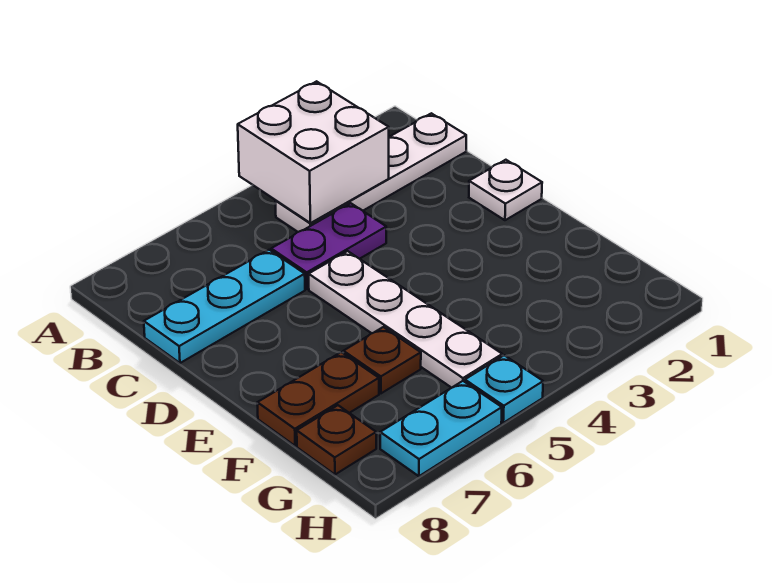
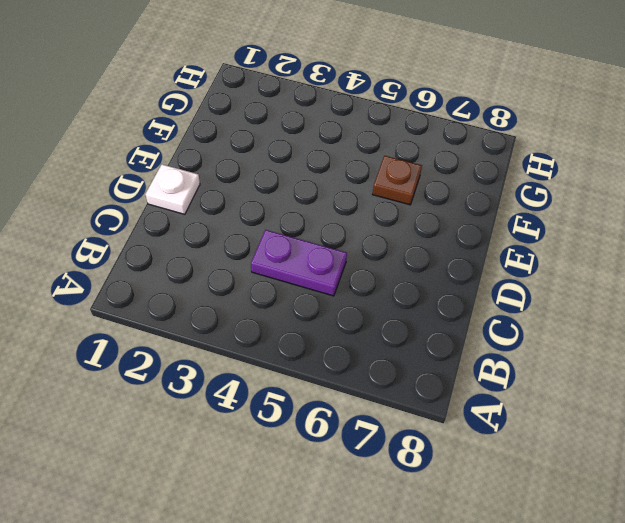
none -> white plate B1:B4 level 1
none -> cyan plate C6:C8 level 1

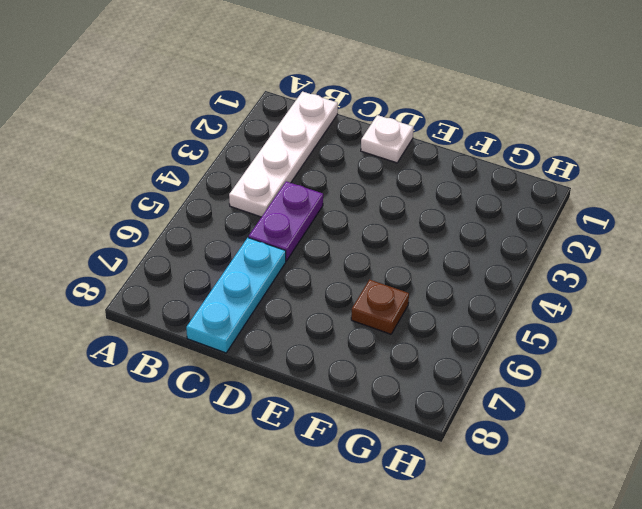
none -> white plate D5:G5 level 1
none -> brown plate F7:F8 level 1

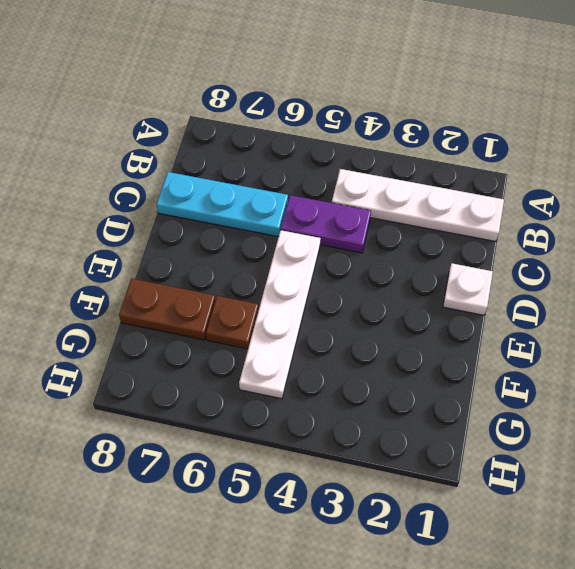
none -> brown plate G8 level 1
none -> cyan plate H5 level 1

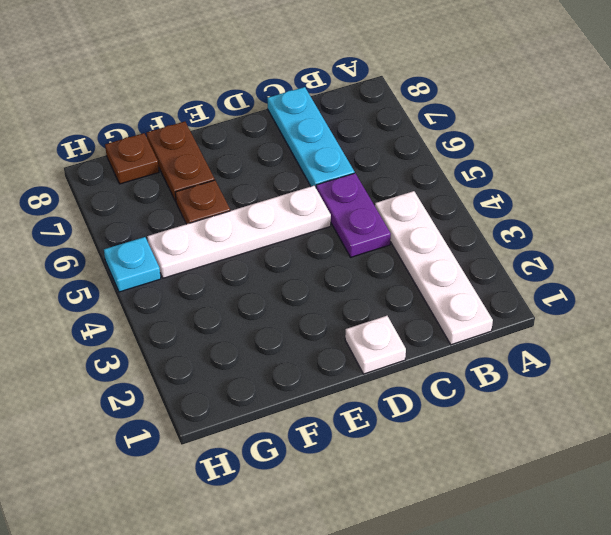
none -> cyan plate H6:H7 level 1
none -> white brick A3:B4 level 2

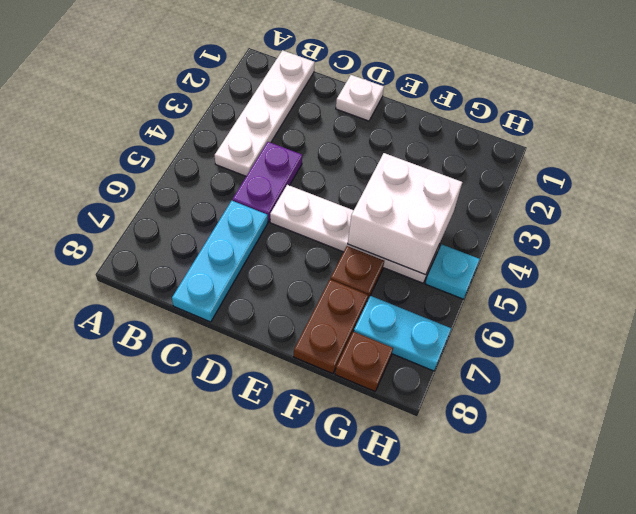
white brick F4:G5 level 2 -> white brick A3:B4 level 2
cyan plate G7:H7 level 1 -> cyan plate H6:H7 level 1

